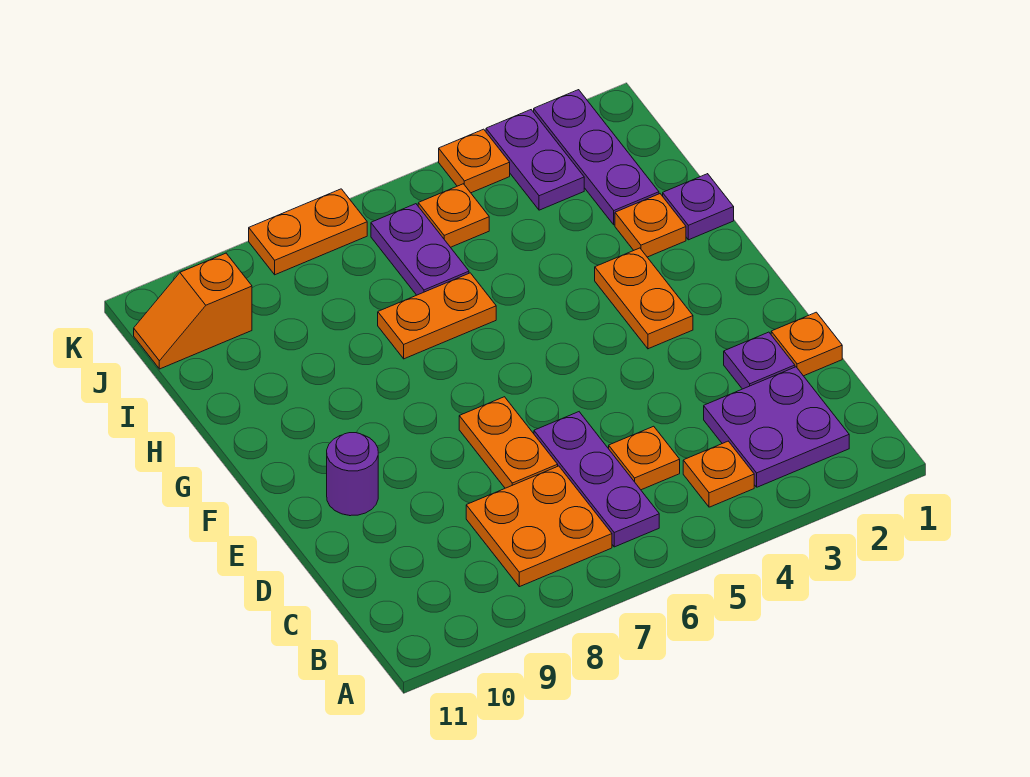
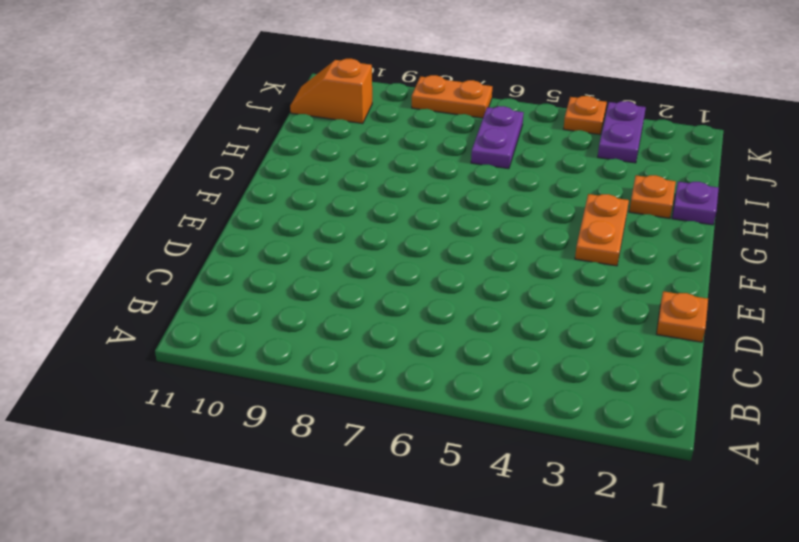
none -> purple plate B2:C3 level 1
none -> orange plate B4 level 1
none -> purple plate B6:D6 level 1

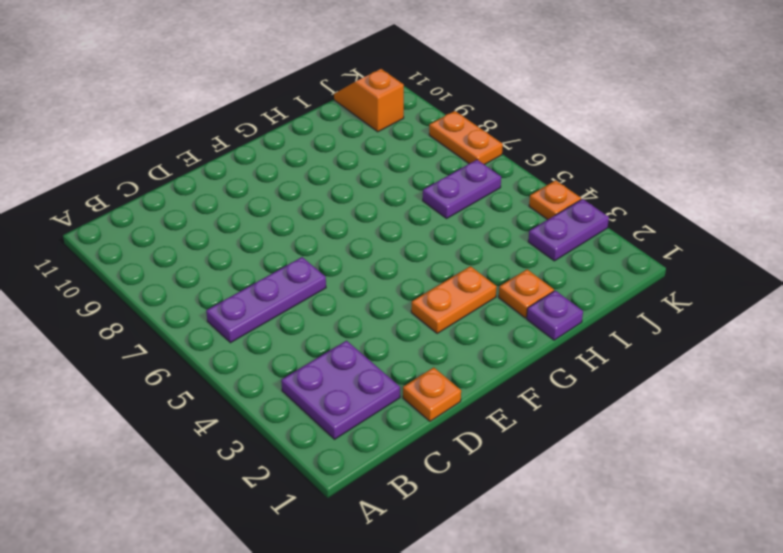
none -> orange plate B4 level 1
none -> orange plate B7:C8 level 1
none -> orange plate C5 level 1

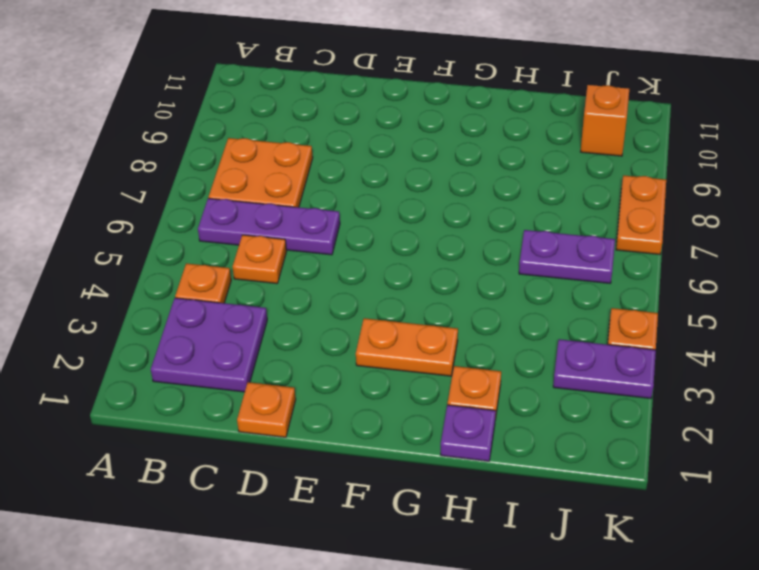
none -> purple plate D2 level 1
none -> orange plate D7:E7 level 1
none -> purple round brick E10 level 1

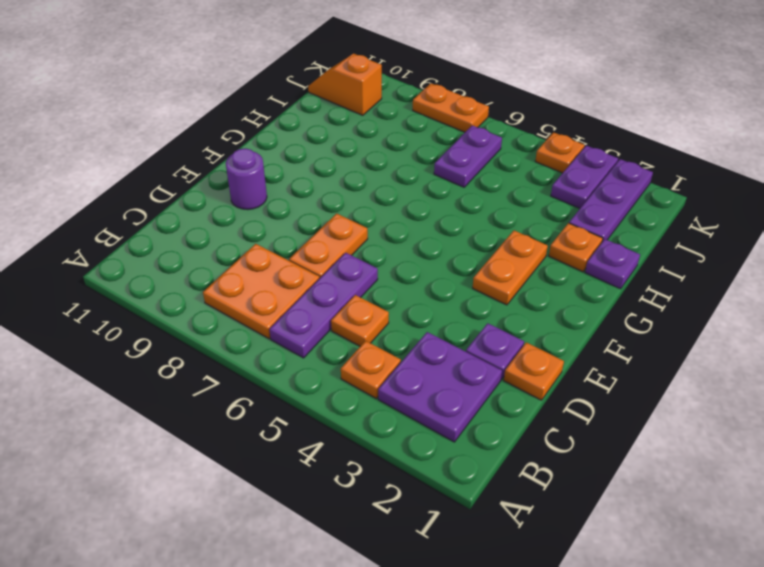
none -> orange plate H6:H7 level 1
none -> orange plate J5 level 1

